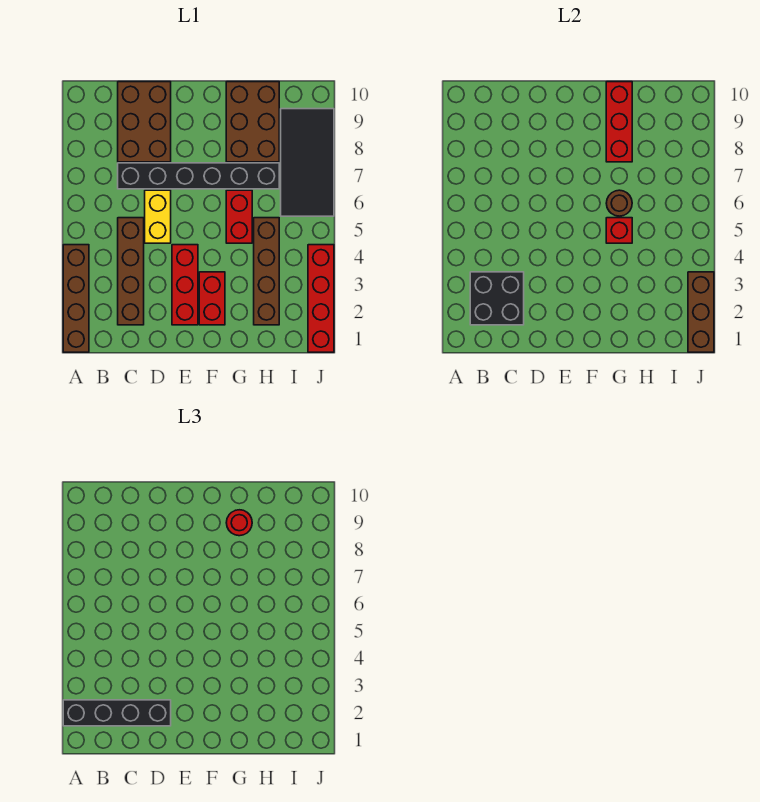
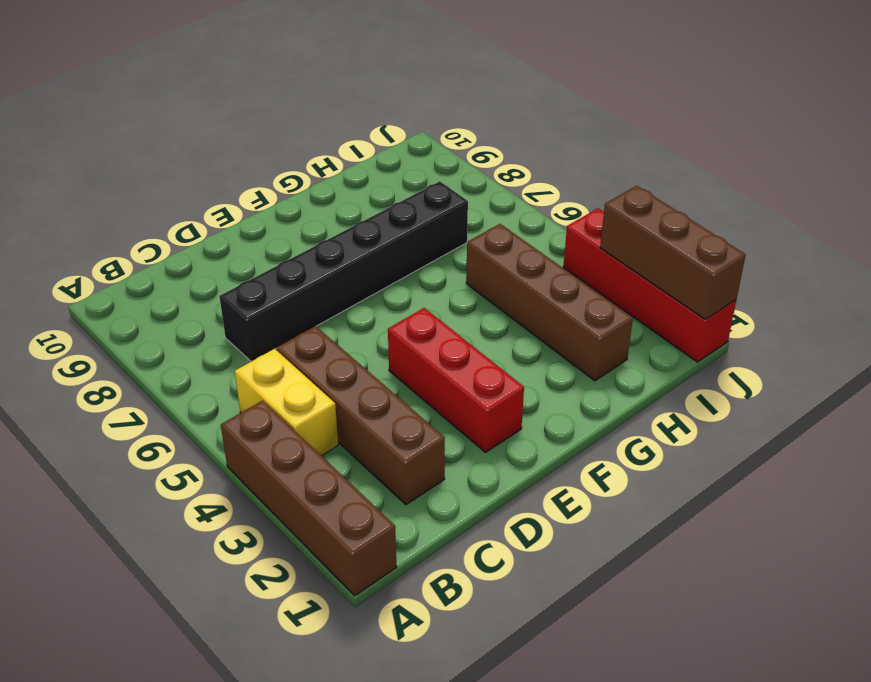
yellow brick B4:B5 level 1 -> yellow brick D5:D6 level 1
none -> brown brick C8:D10 level 1
none -> red brick F2:F3 level 1
none -> red brick G5:G6 level 1

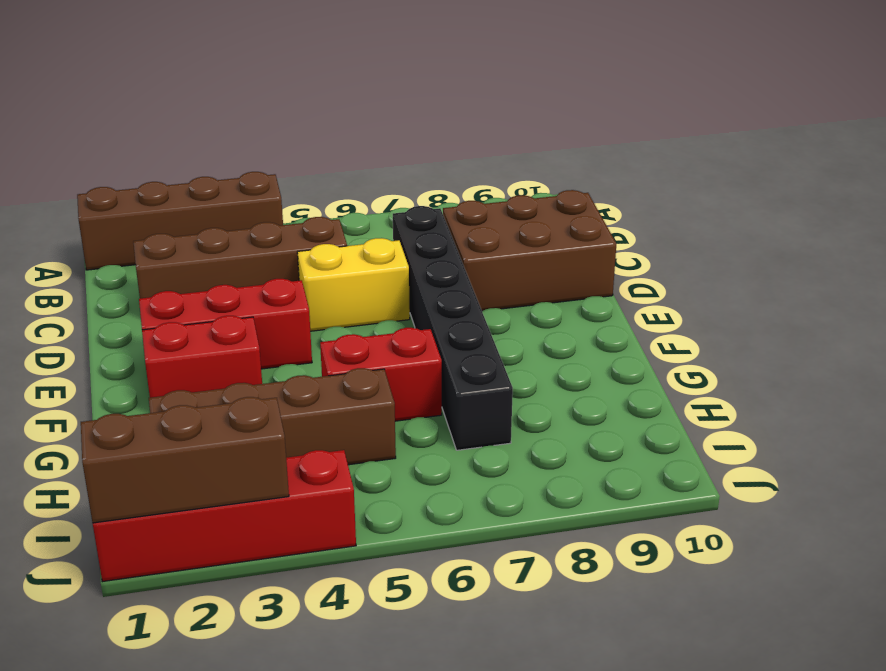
none -> brown brick G8:H10 level 1
none -> black tile I6:J9 level 1
none -> black brick B2:C3 level 2

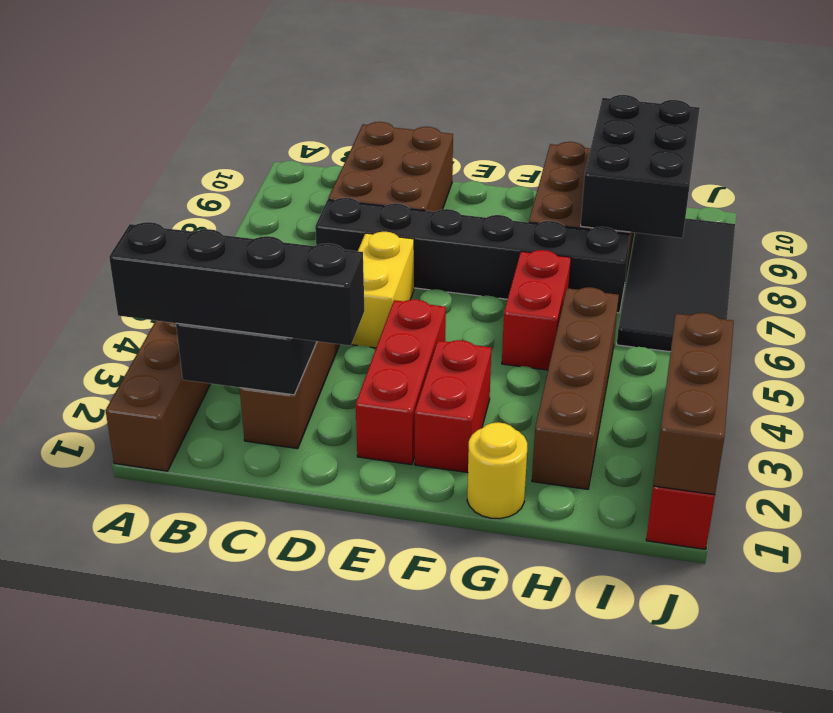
yellow round brick G1 level 1 -> none
black brick H8:I10 level 2 -> none
none -> red brick G5 level 2
none -> brown round brick G6 level 2
none -> red brick G8:G10 level 2

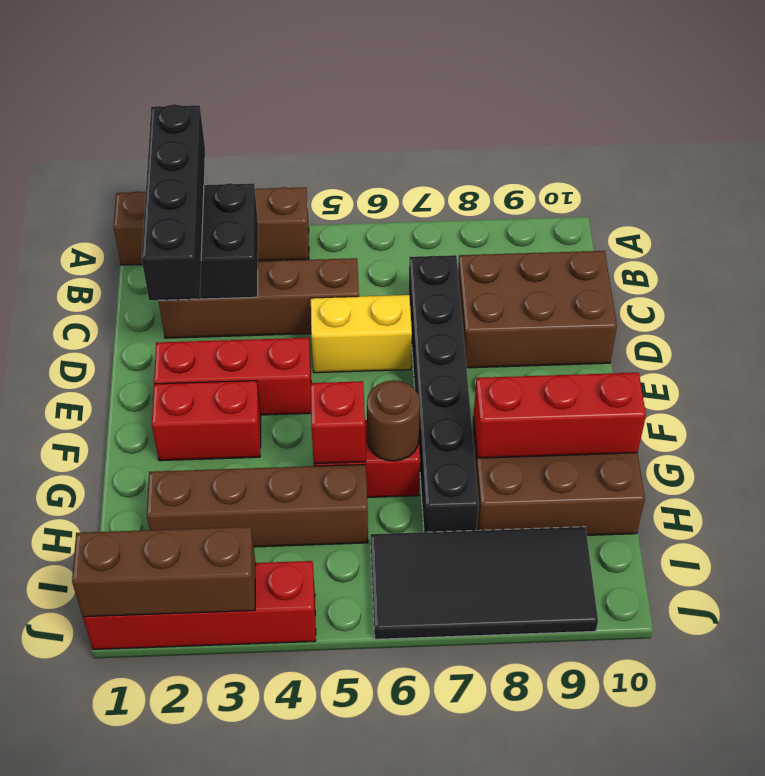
none -> red round brick G9 level 3

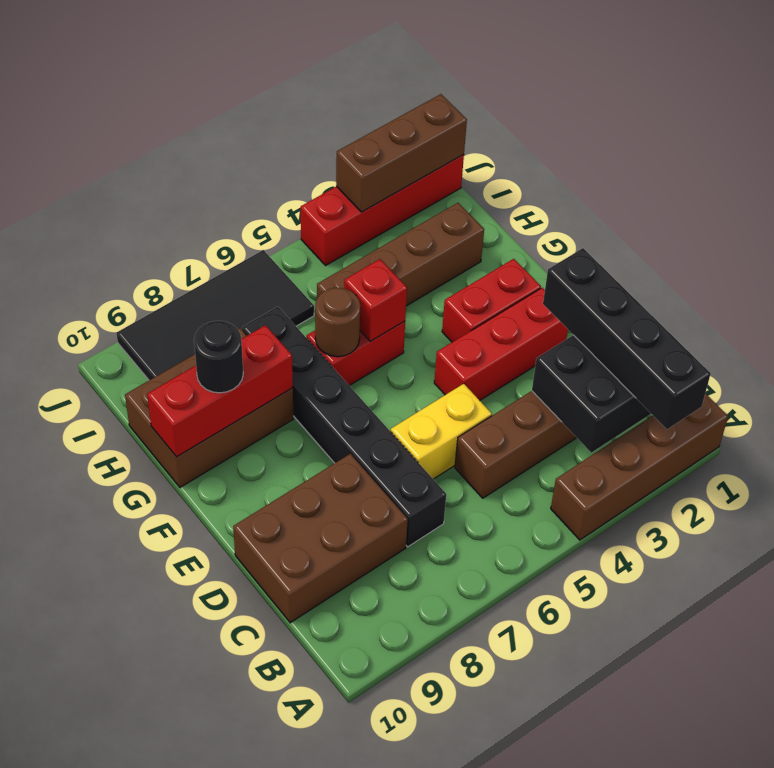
black round brick G9 level 3 -> red round brick G9 level 3

